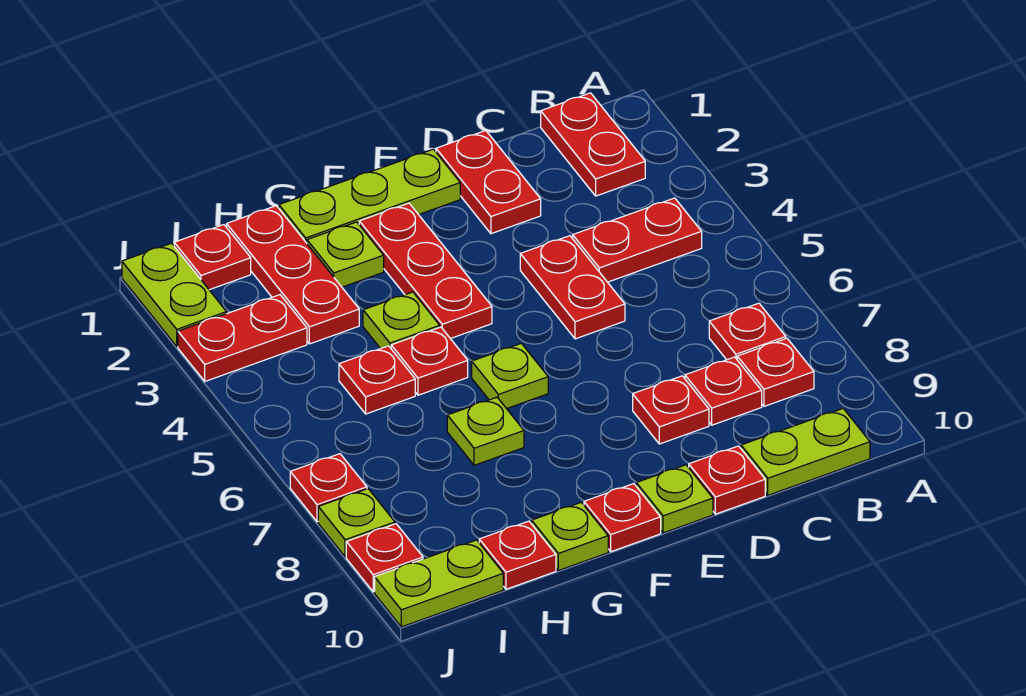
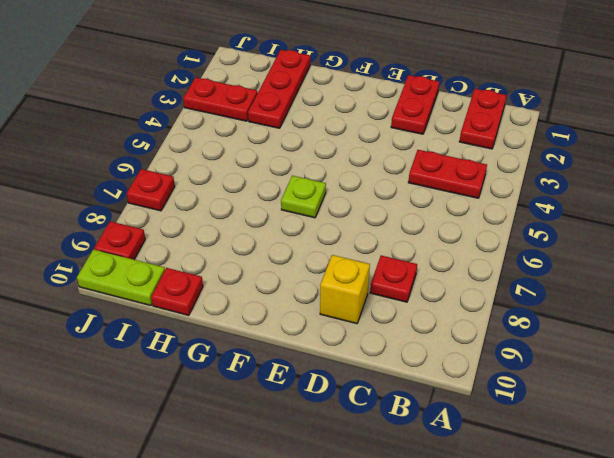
yellow brick D9 level 1 -> none
none -> red plate B7 level 1
none -> red plate B8 level 1
none -> lime plate B10:C10 level 1
none -> red plate D4:D5 level 1

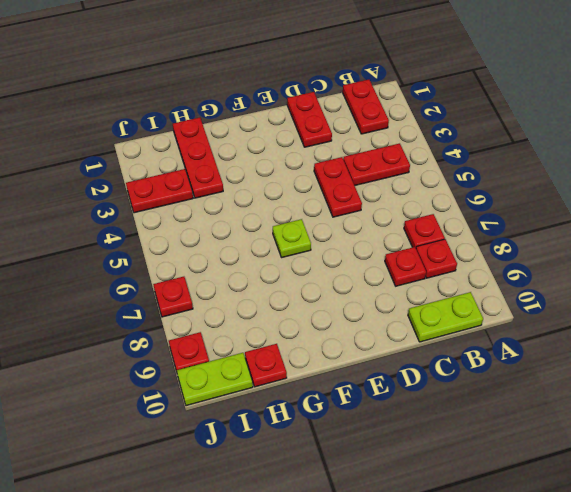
none -> red plate D8 level 1
none -> red plate D10 level 1
none -> lime plate E1:G1 level 1
none -> lime plate E10 level 1

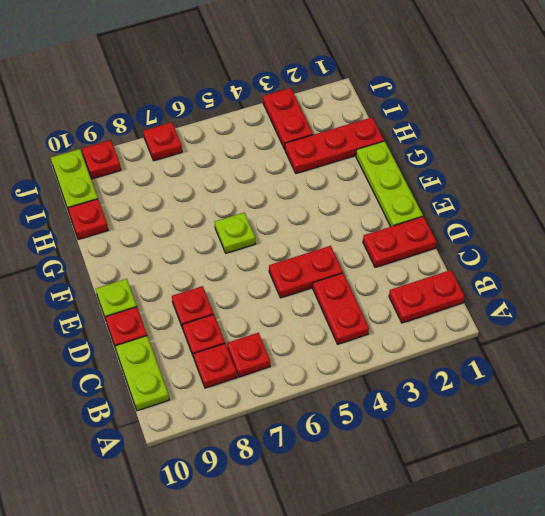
none -> red plate F2:F4 level 1
none -> red plate F10 level 1
none -> lime plate G2 level 1
none -> lime plate G4 level 1

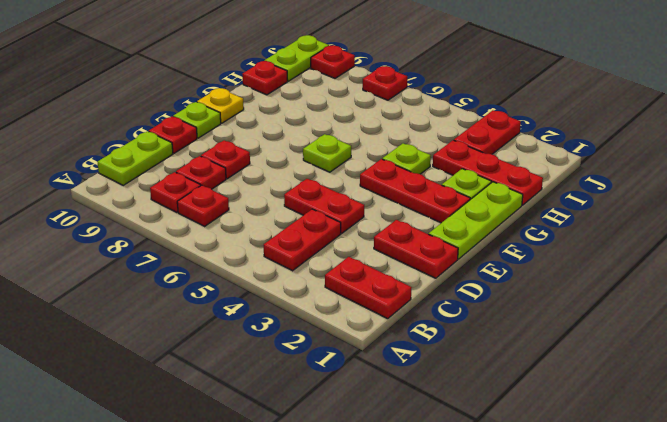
yellow plate F10 level 1 -> red plate F10 level 1
none -> red plate G5 level 1
none -> lime plate G7 level 1
none -> lime plate G10 level 1
none -> red plate H5 level 1

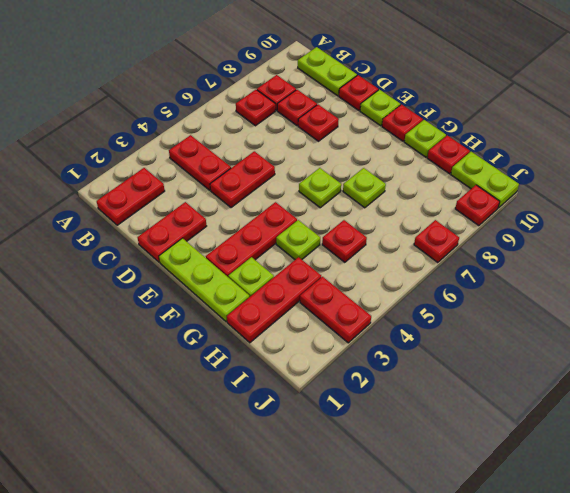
none -> red plate G5 level 1
none -> red plate I1 level 1
none -> lime plate J1:J2 level 1
none -> lime plate J8 level 1

